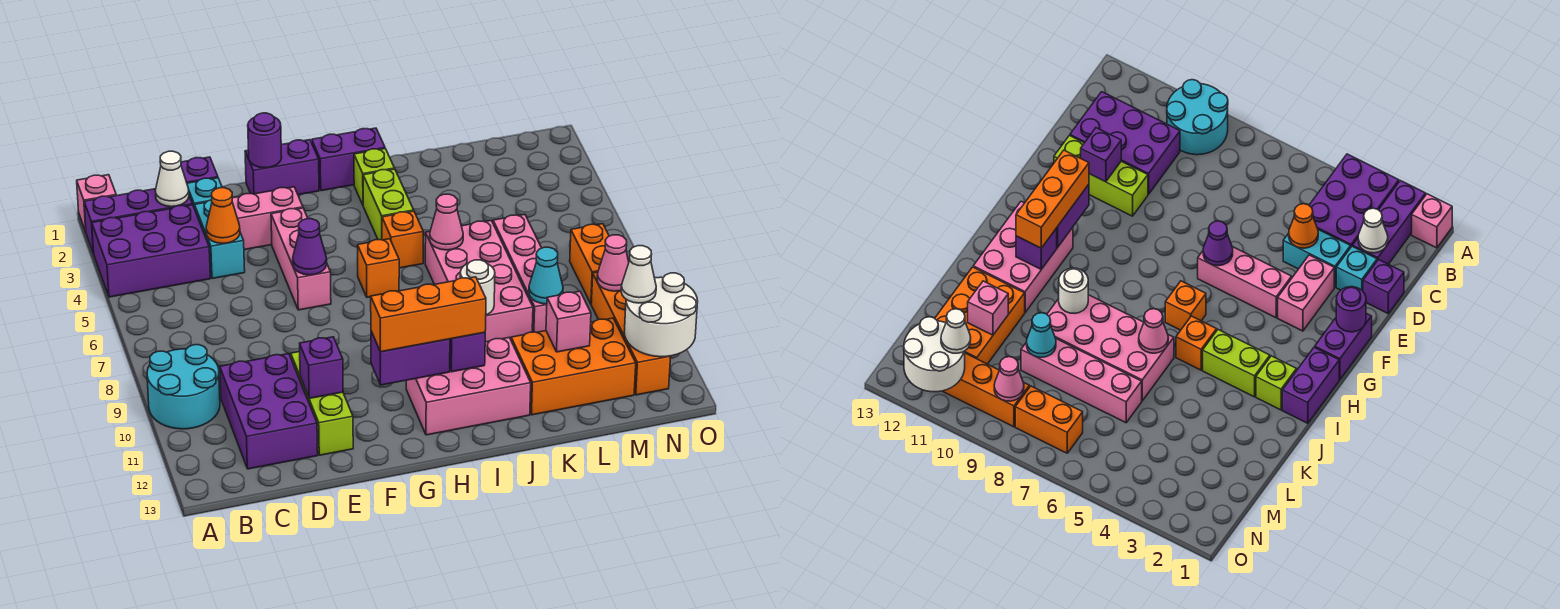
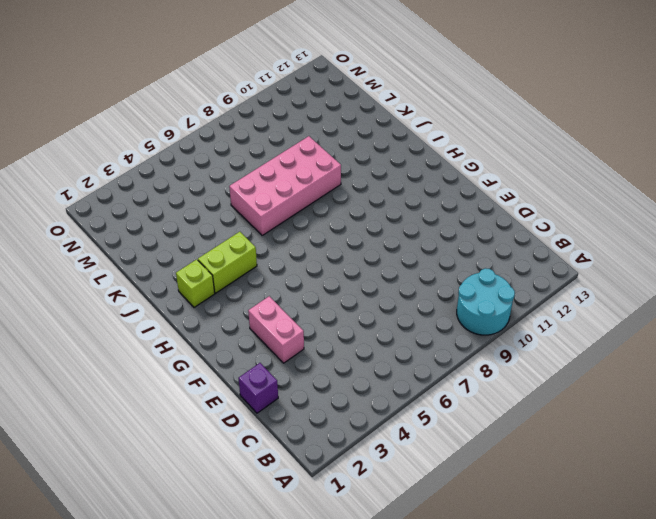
none -> pink brick A1 level 1
none -> purple brick A2:C2 level 1
none -> purple brick A3:C4 level 1
none -> purple brick C10:D12 level 1

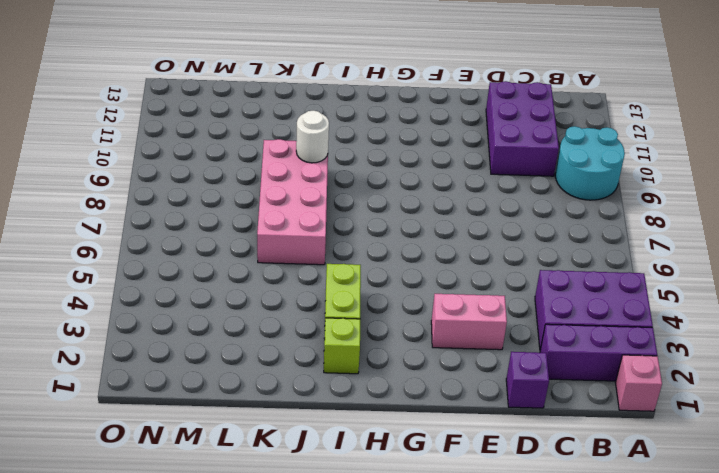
none -> cyan brick D2 level 1
none -> cyan brick D3:D4 level 1
none -> lime brick E10:E12 level 1
none -> purple brick F1:G1 level 1

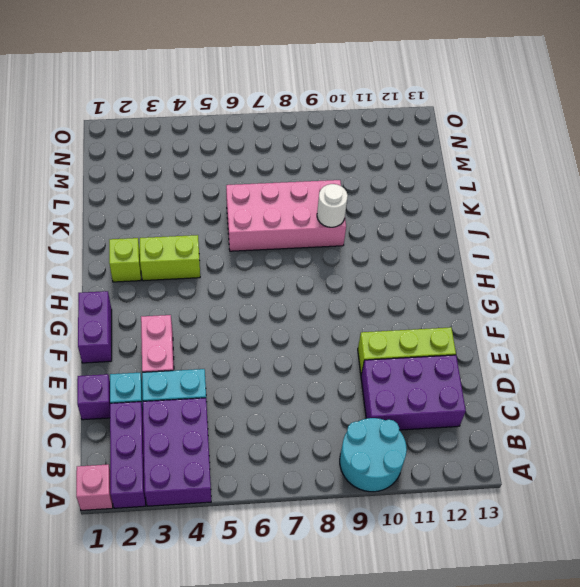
none -> pink brick F4:F6 level 1
none -> purple brick H1:I1 level 1
none -> orange brick H6 level 1
none -> pink brick H11:J12 level 1

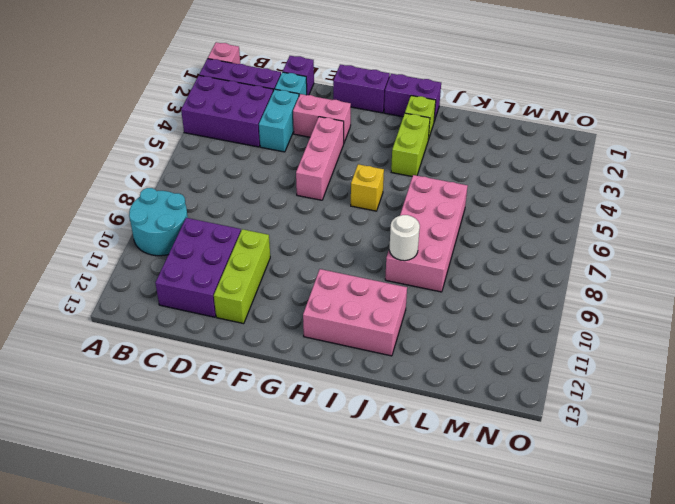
yellow brick H6 level 1 -> orange brick H6 level 1
none -> orange brick I5 level 1
none -> orange brick K11:M12 level 1
none -> pink brick L6:L9 level 1
none -> orange brick N7:N8 level 1

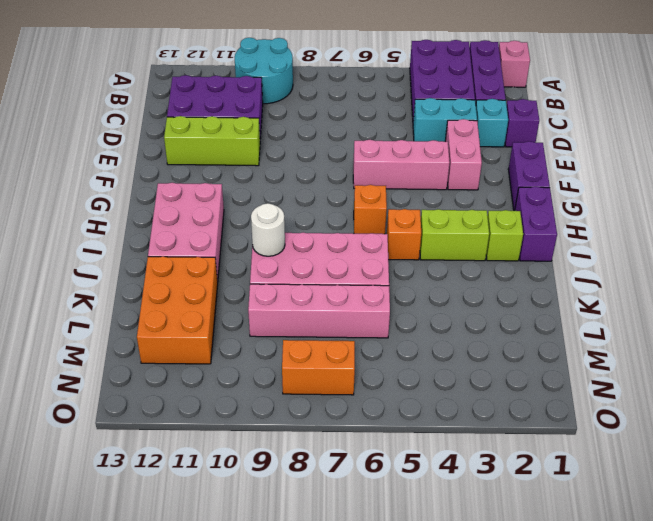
none -> orange brick N9:N12 level 1
none -> white cone C2 level 2
none -> orange cone D4 level 2
none -> purple brick E11 level 2

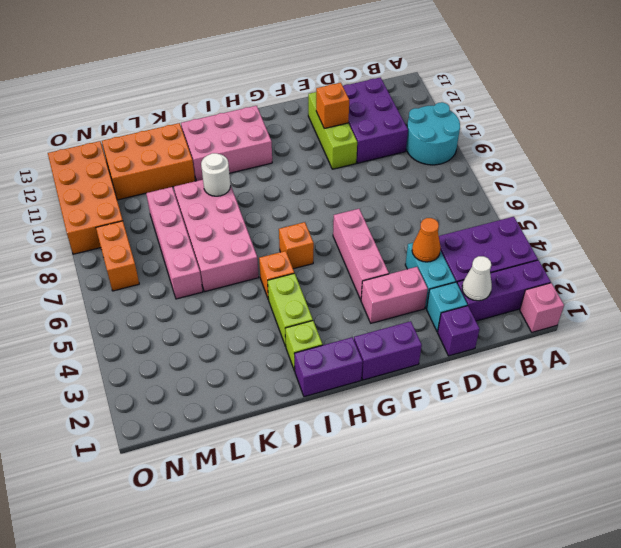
orange brick E11 level 2 -> purple brick E11 level 2
orange brick N9:O12 level 1 -> orange brick N9:N12 level 1
none -> purple round brick F1 level 2
none -> purple cone F6 level 2
none -> purple brick G11:H11 level 2
none -> purple brick I11 level 2

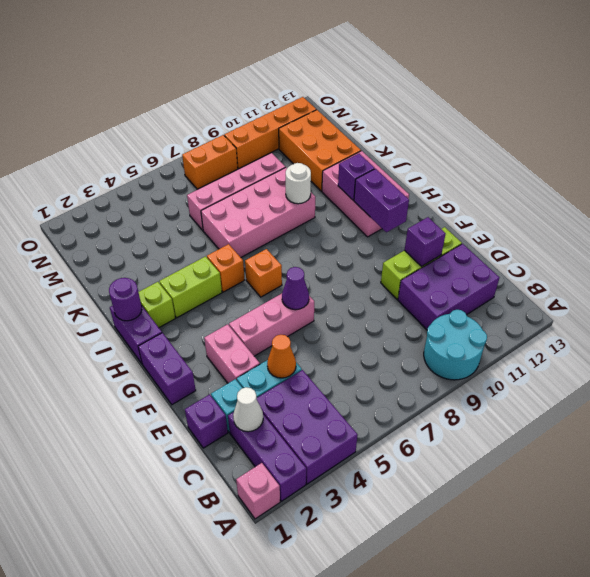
purple round brick I1 level 2 -> purple round brick F1 level 2
none -> pink cone J6 level 2
none -> cyan cone L9 level 2
none -> pink brick L11 level 2
none -> pink cone N9 level 2

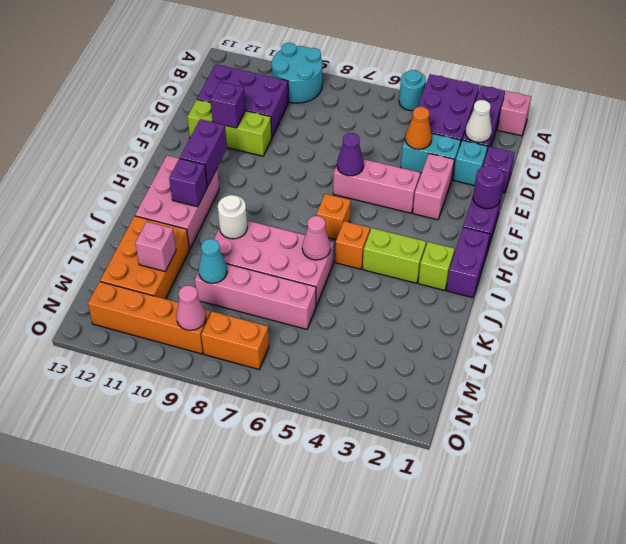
cyan round brick A5 level 1 -> none
none -> white round brick N11:O12 level 2
none -> orange brick G11:I11 level 3
none -> white cone N11 level 3

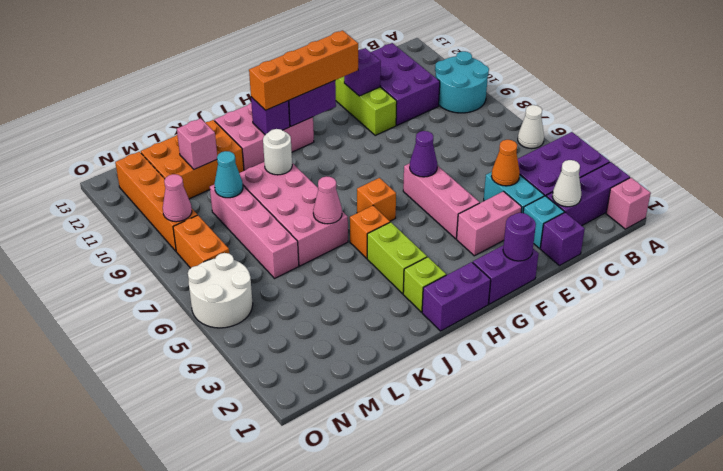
white cone A6 level 1 -> white cone N11 level 3
orange brick F11:I11 level 3 -> orange brick G11:I11 level 3
white round brick N5:O6 level 1 -> white round brick N11:O12 level 2

